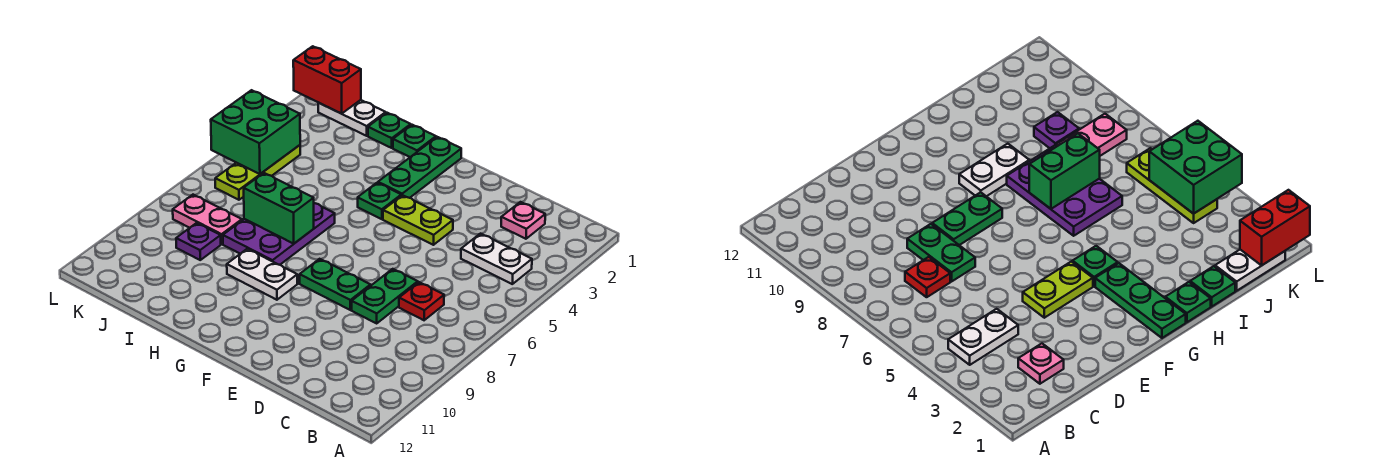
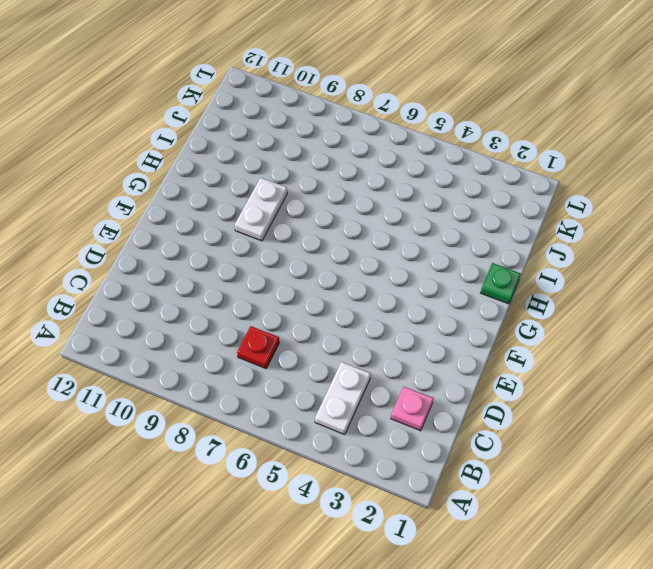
none -> green plate D7:D8 level 1
none -> lime plate E4:F4 level 1
none -> green plate E8:F8 level 1

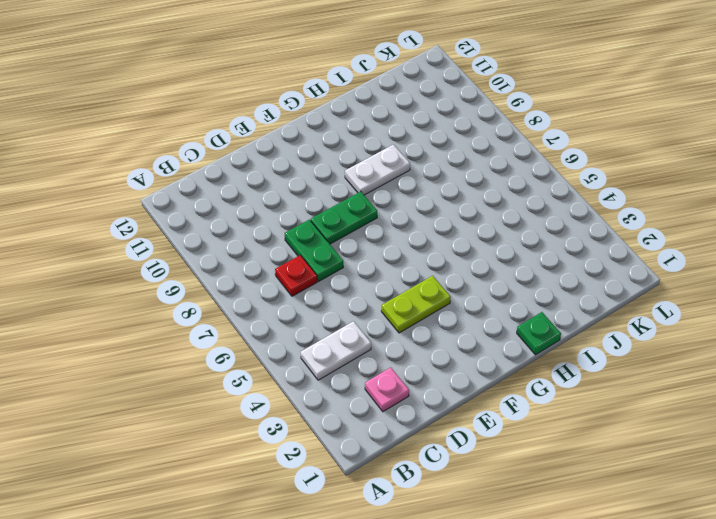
none -> green plate G1:G3 level 1
none -> green plate G4 level 1
none -> purple plate H6:I8 level 1

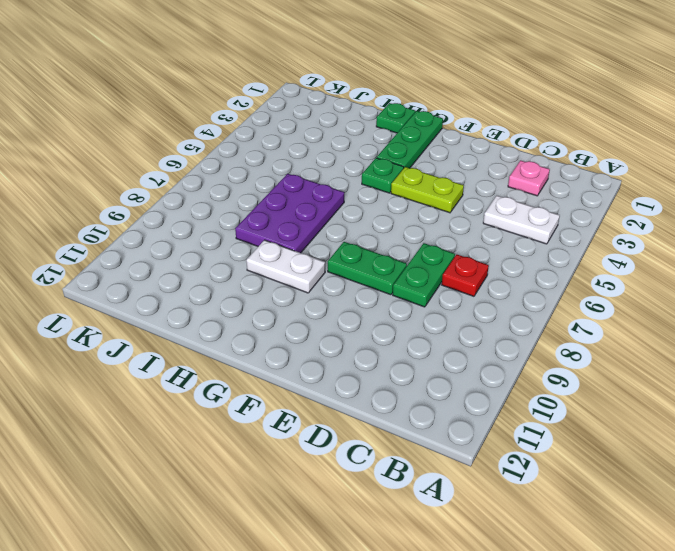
none -> green plate I1 level 1
none -> white plate J1:K1 level 1
none -> pink plate J8:K8 level 1

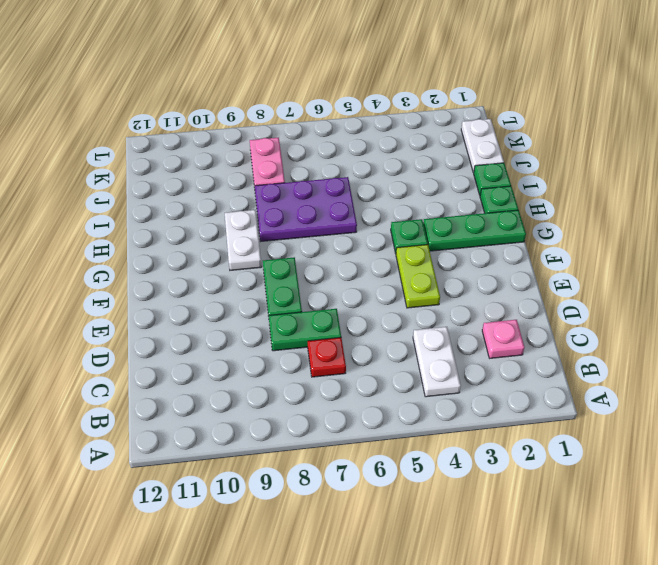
none -> purple plate J9 level 1
none -> lime plate K4:K6 level 1
none -> green brick H7:I7 level 2

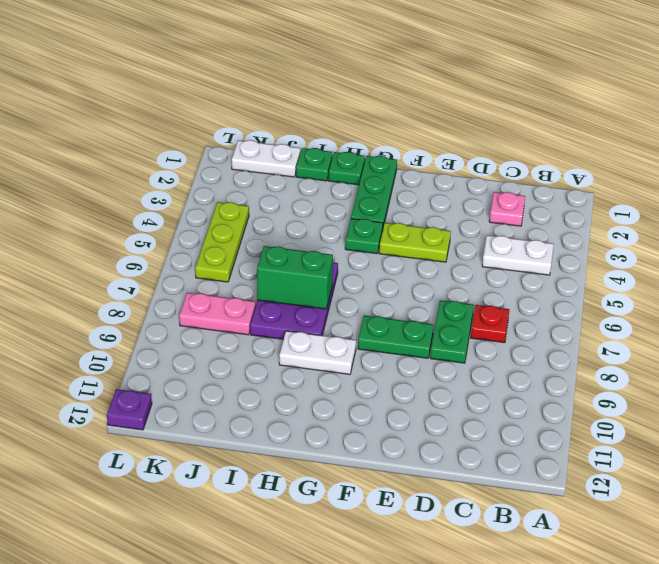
purple plate L12 level 1 -> purple plate J9 level 1
none -> red brick K1:L1 level 2
none -> green brick K4:L5 level 2

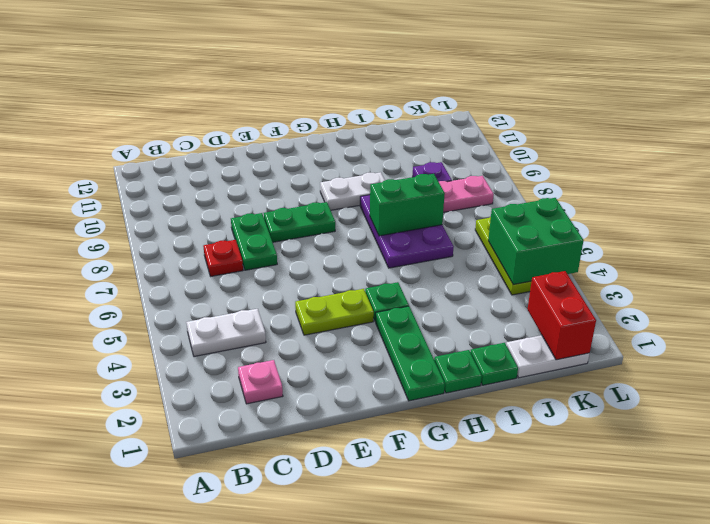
red brick K1:K2 level 2 -> red brick K1:L1 level 2

